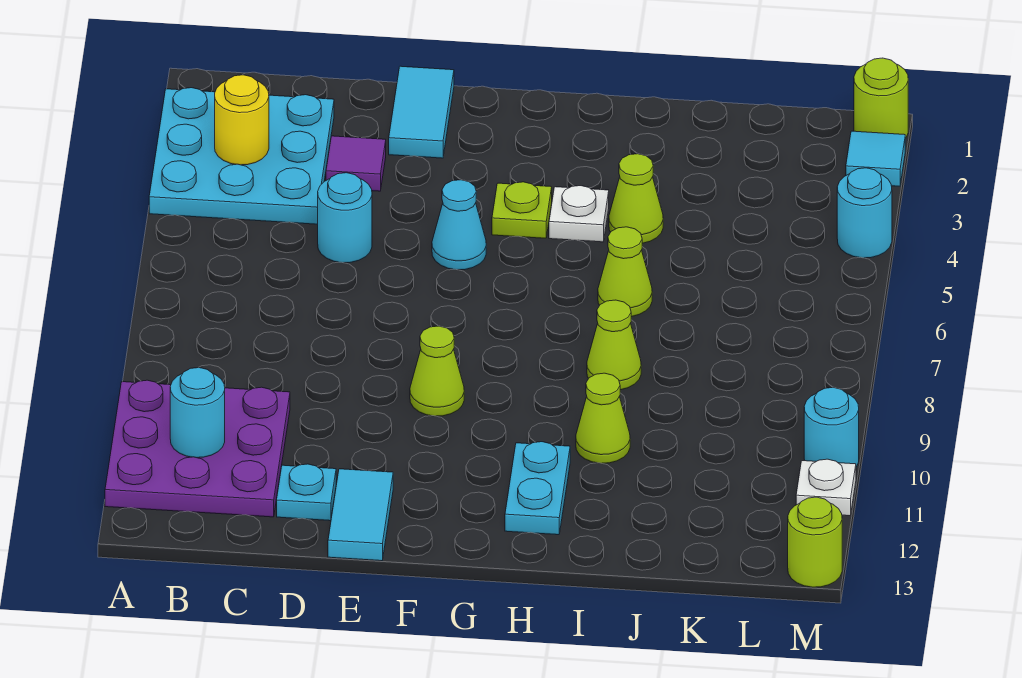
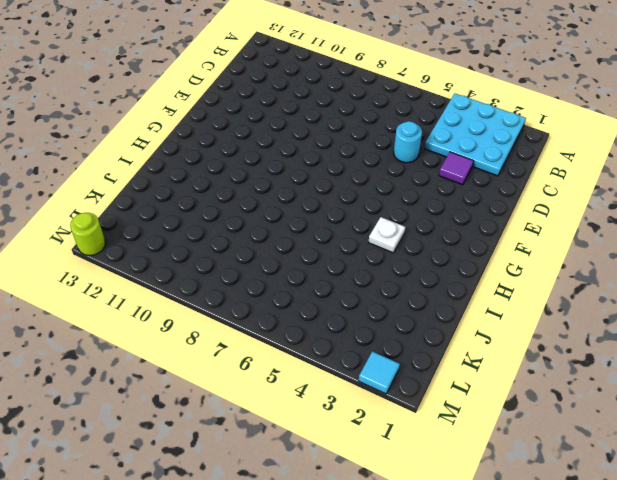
none -> purple plate A10:C12 level 1
none -> cyan plate D12 level 1
none -> cyan tile E1:E2 level 1

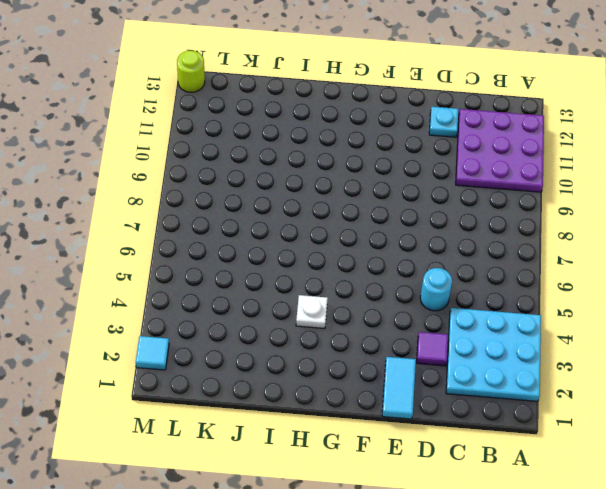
none -> cyan tile E12:E13 level 1
none -> cyan cone F5 level 1
none -> lime cone F9 level 1

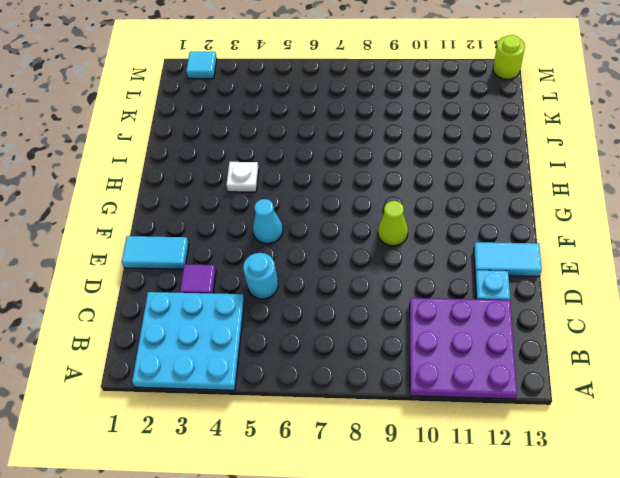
none -> lime plate G4 level 1
none -> cyan plate H11:H12 level 1
none -> lime cone I4 level 1

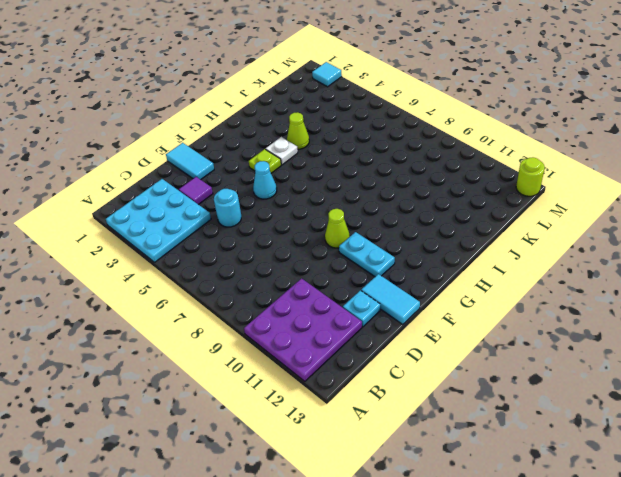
cyan plate F10:F11 level 1 -> cyan plate H11:H12 level 1
none -> lime cone I6 level 1
none -> lime cone I8 level 1
none -> lime cone I10 level 1

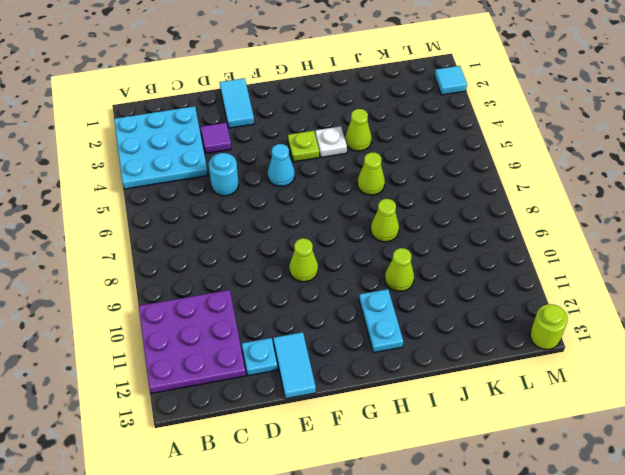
none -> lime round brick M1 level 1
none -> cyan round brick M4 level 1
none -> cyan round brick M10 level 1

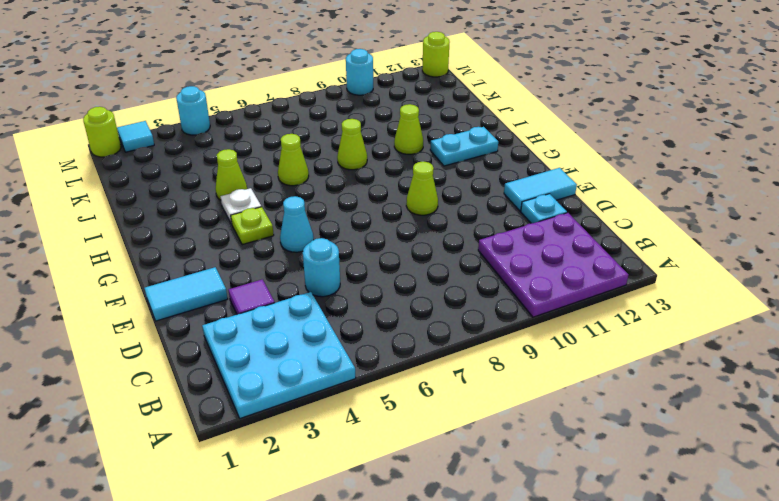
none -> white plate M11 level 1
none -> yellow round brick B3 level 2
none -> cyan round brick B11 level 2

